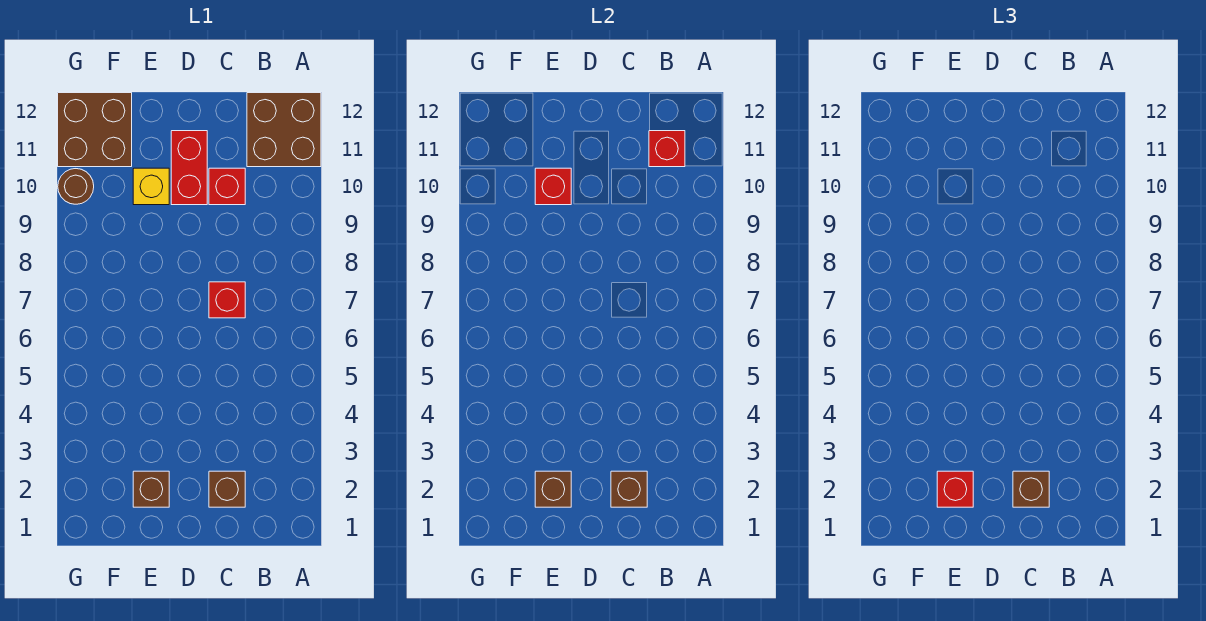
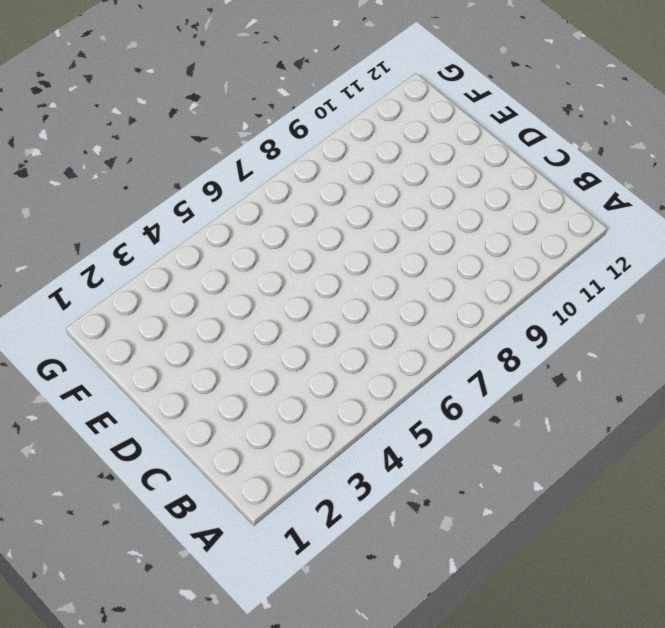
none -> brown brick A11:B12 level 1
none -> brown brick C2 level 1
none -> red brick C7 level 1

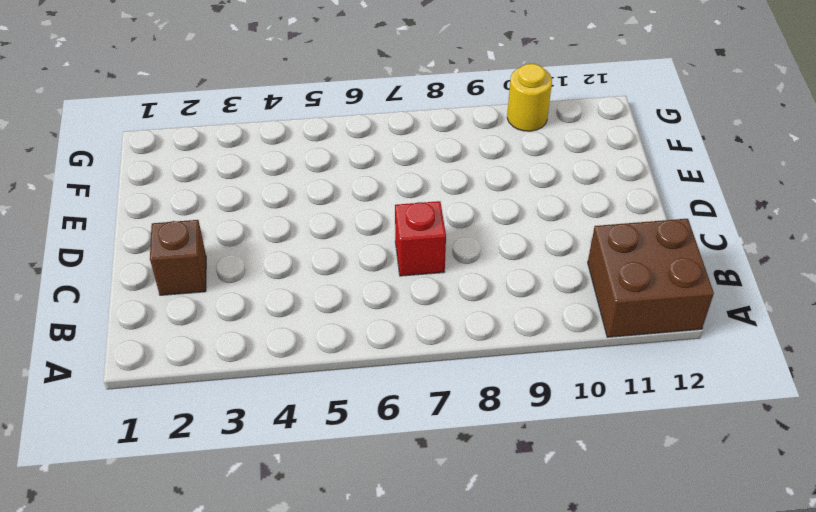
yellow round brick G10 level 1 -> brown round brick G10 level 1
none -> red brick C10 level 1
none -> red brick D10:D11 level 1
none -> brown brick E2 level 1

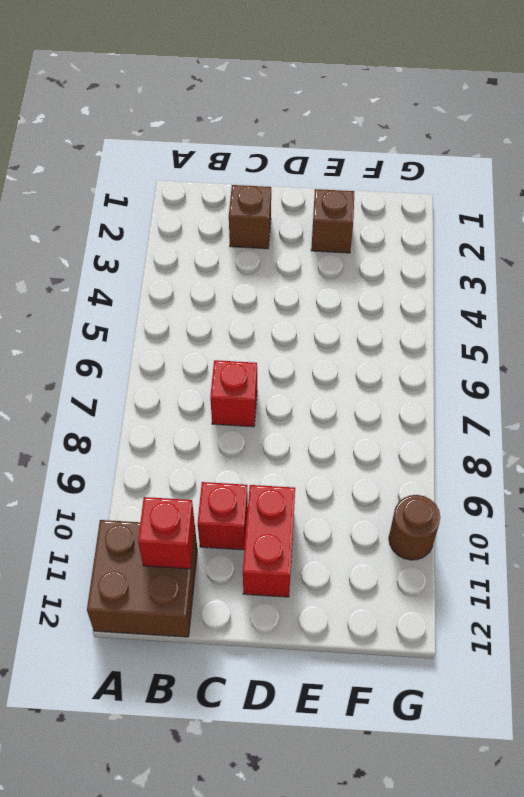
none -> yellow brick E10 level 1
none -> brown brick F11:G12 level 1
none -> brown brick C2 level 2

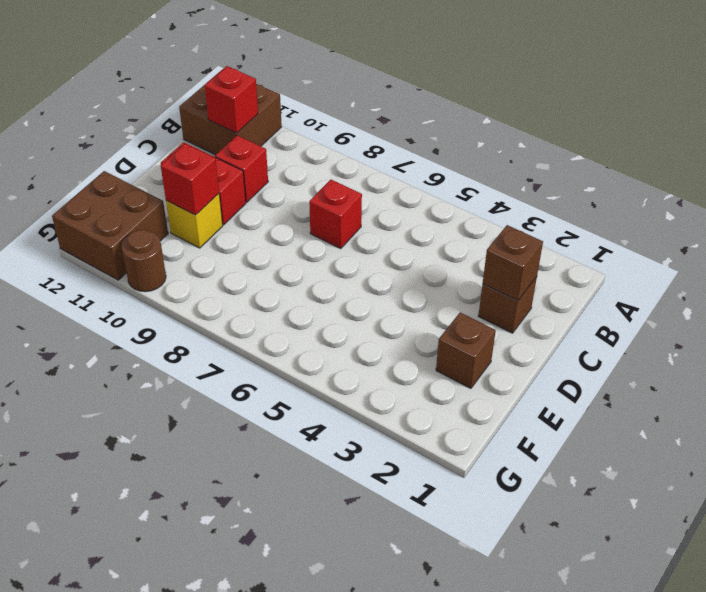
none -> brown brick E2 level 2
none -> brown brick C2 level 3
none -> red brick E2 level 3

